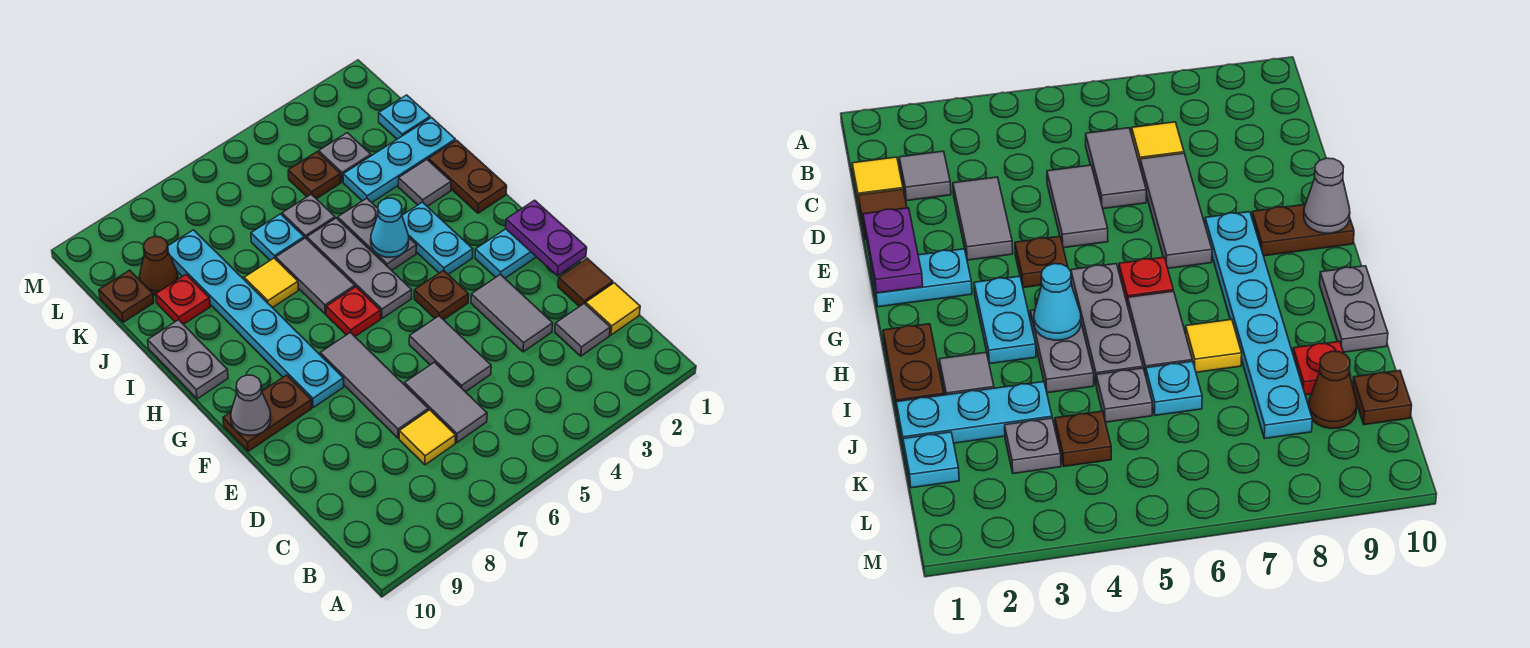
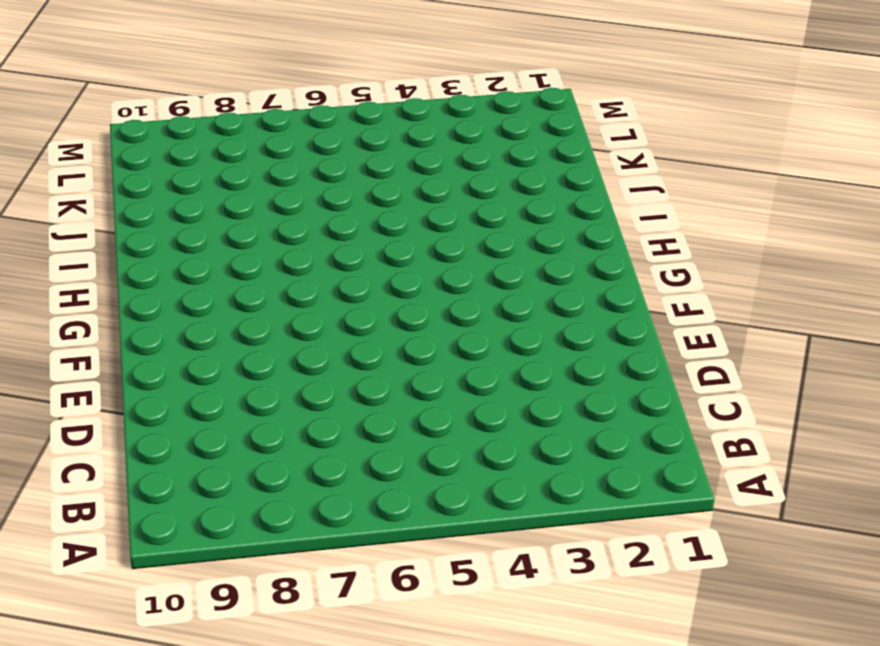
none -> yellow tile C1 level 1
none -> grey tile C2 level 1
none -> grey tile C6:D6 level 1
none -> yellow tile C7 level 1

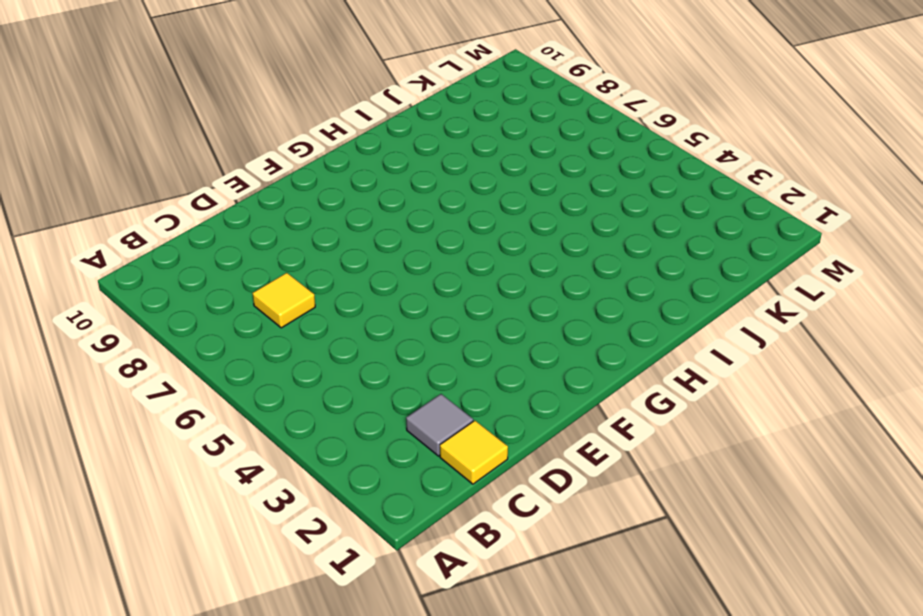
none -> grey tile C6:D6 level 1
none -> brown tile D1 level 1
none -> grey tile D3:E3 level 1
none -> grey tile D5:E5 level 1

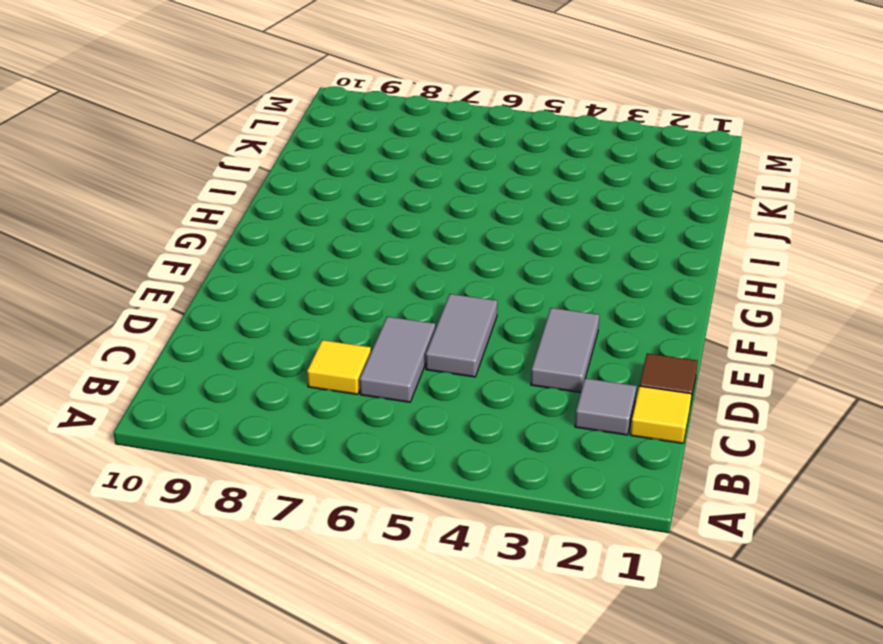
none -> grey tile D7:F7 level 1
none -> cyan plate F1:F2 level 1
none -> brown plate F4 level 1
none -> cyan plate F8:K8 level 1

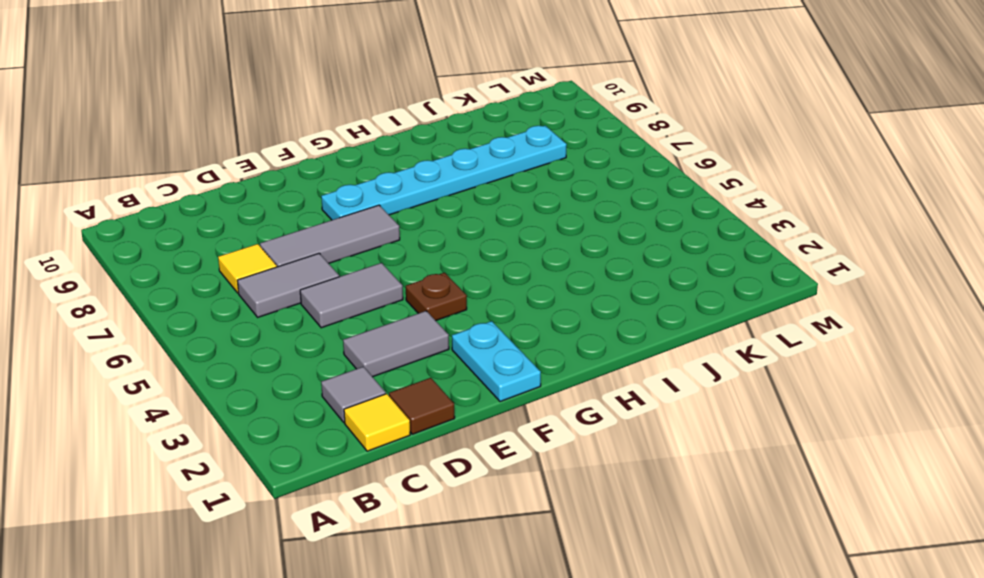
none -> brown plate F9:F10 level 1
none -> cyan plate G3:H3 level 1
none -> grey plate G5:I5 level 1
none -> red plate G6 level 1

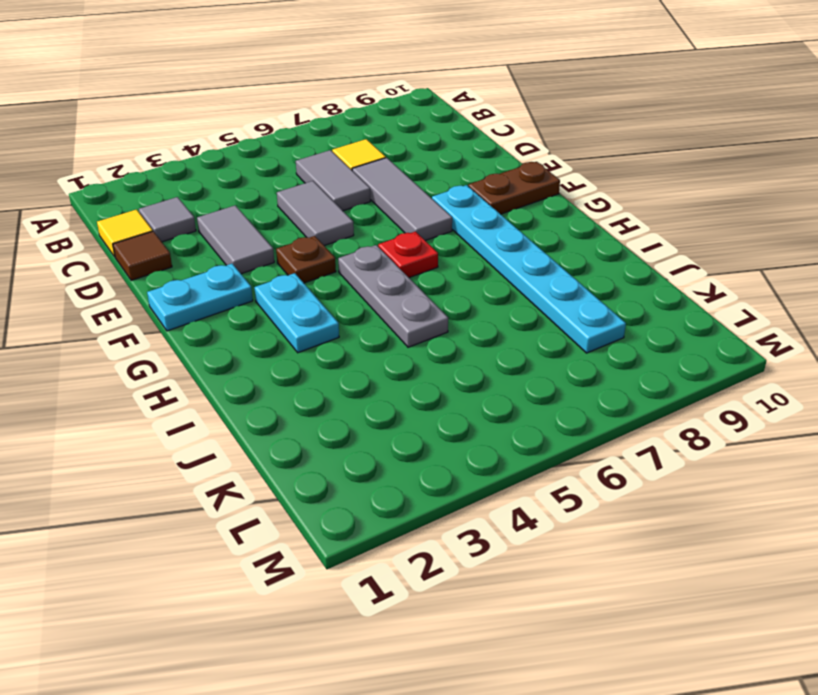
none -> brown plate H1:I1 level 1
none -> grey plate H4:I4 level 1
none -> grey tile H6:I6 level 1
none -> grey plate H10:I10 level 1

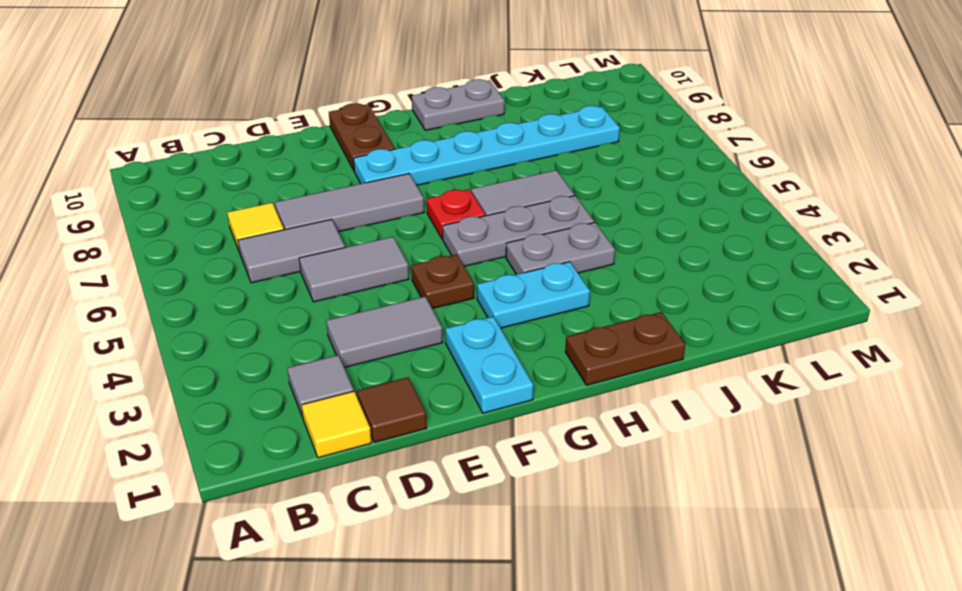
none -> grey tile I2 level 1
none -> yellow tile I7 level 1
none -> cyan plate J1:J3 level 1
none -> grey plate J5 level 1

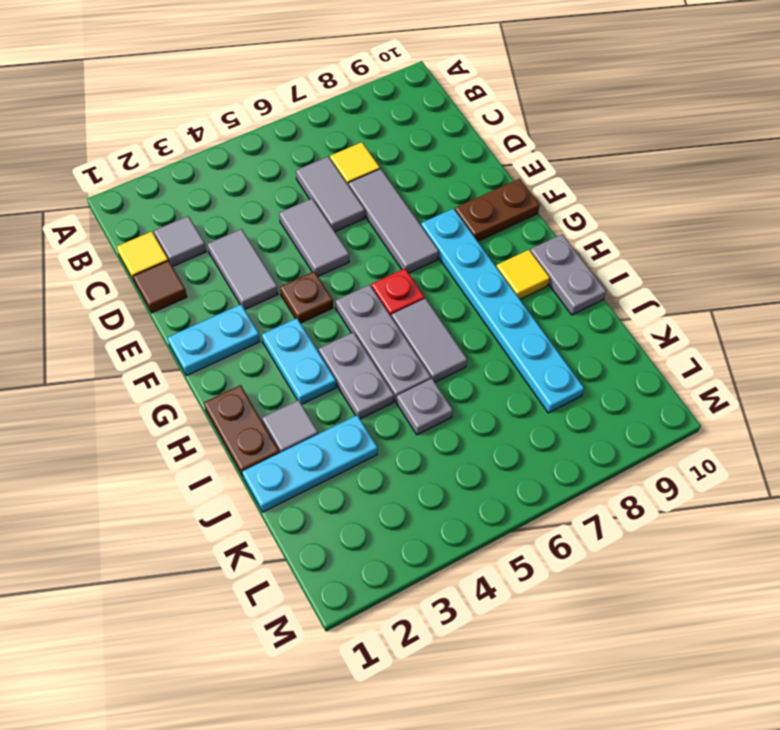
yellow tile H9 level 1 -> yellow tile I7 level 1
none -> cyan plate J6 level 1
none -> red plate J9 level 1
none -> cyan plate K1 level 1
none -> grey plate K3 level 1

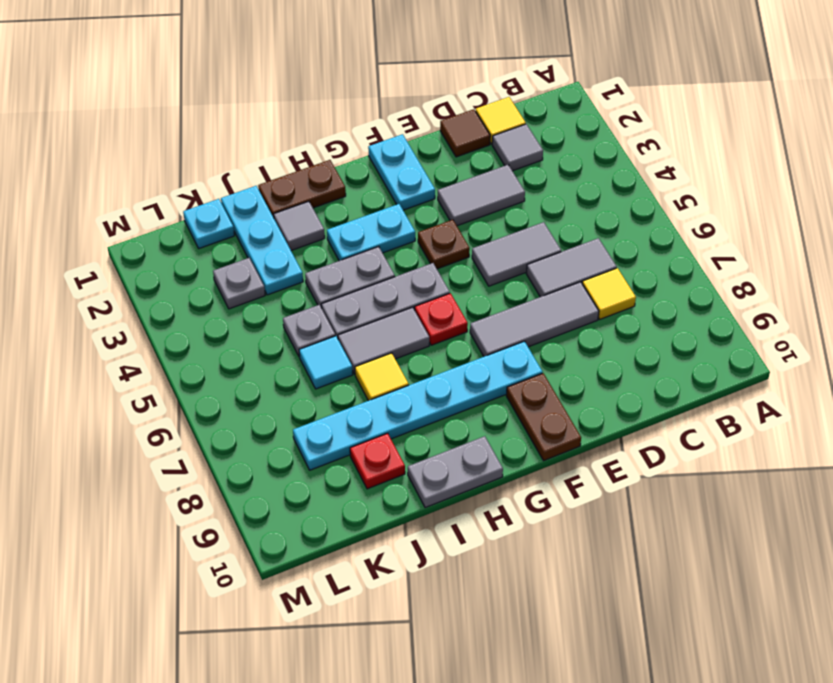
cyan tile J6 level 1 -> cyan plate J6 level 1
none -> brown plate K4 level 1
none -> brown cone K9 level 1
none -> brown plate K10 level 1
none -> purple plate E1:F1 level 2

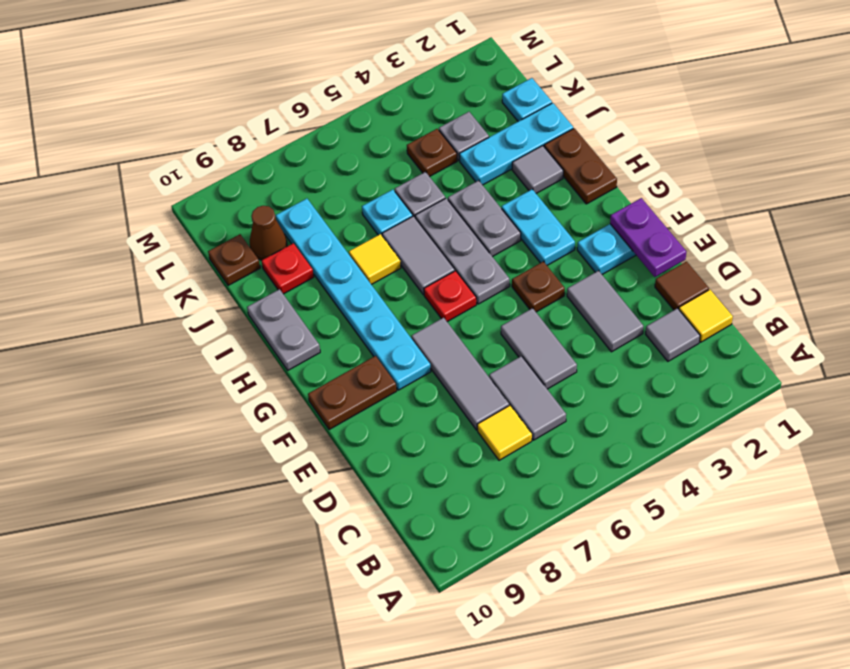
none -> grey cone F10 level 2
none -> cyan cone H4 level 2

